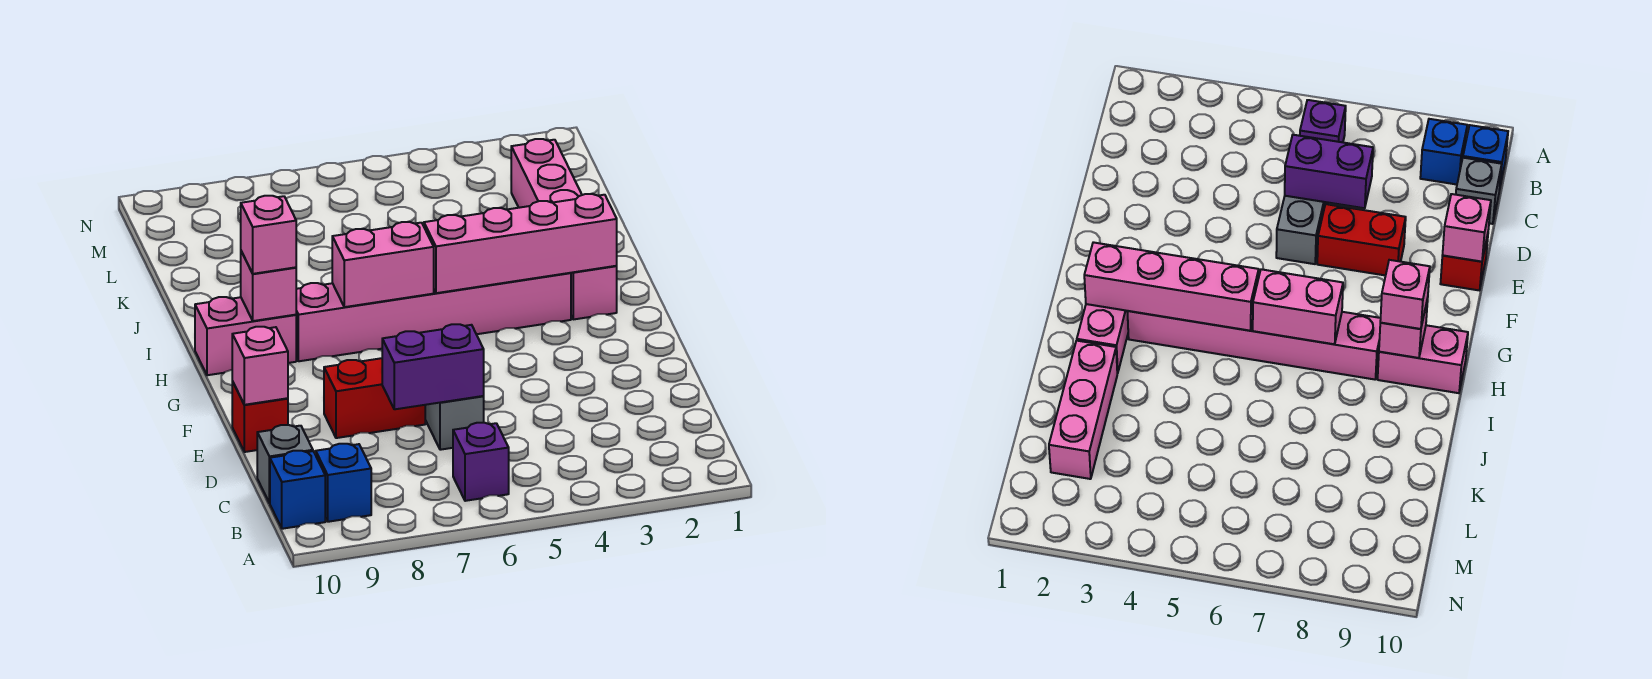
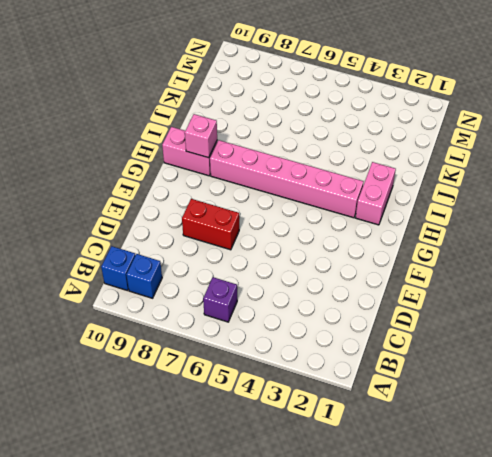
none -> grey brick C10 level 1
none -> grey brick D6:E6 level 1
none -> red brick E10 level 1

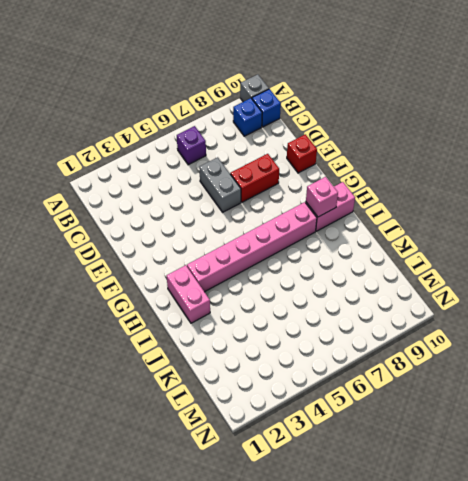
grey brick A10 level 1 -> grey brick C10 level 1
none -> pink brick J2:L2 level 1
none -> purple brick D6:D7 level 2
none -> pink brick E10 level 2

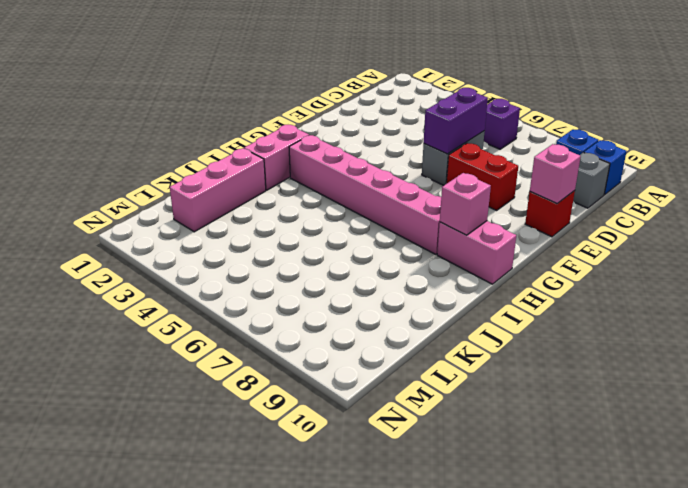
purple brick D6:E6 level 2 -> purple brick D6:D7 level 2
none -> pink brick H2:H5 level 2
none -> pink brick H6:H7 level 2
none -> pink brick H9 level 3

